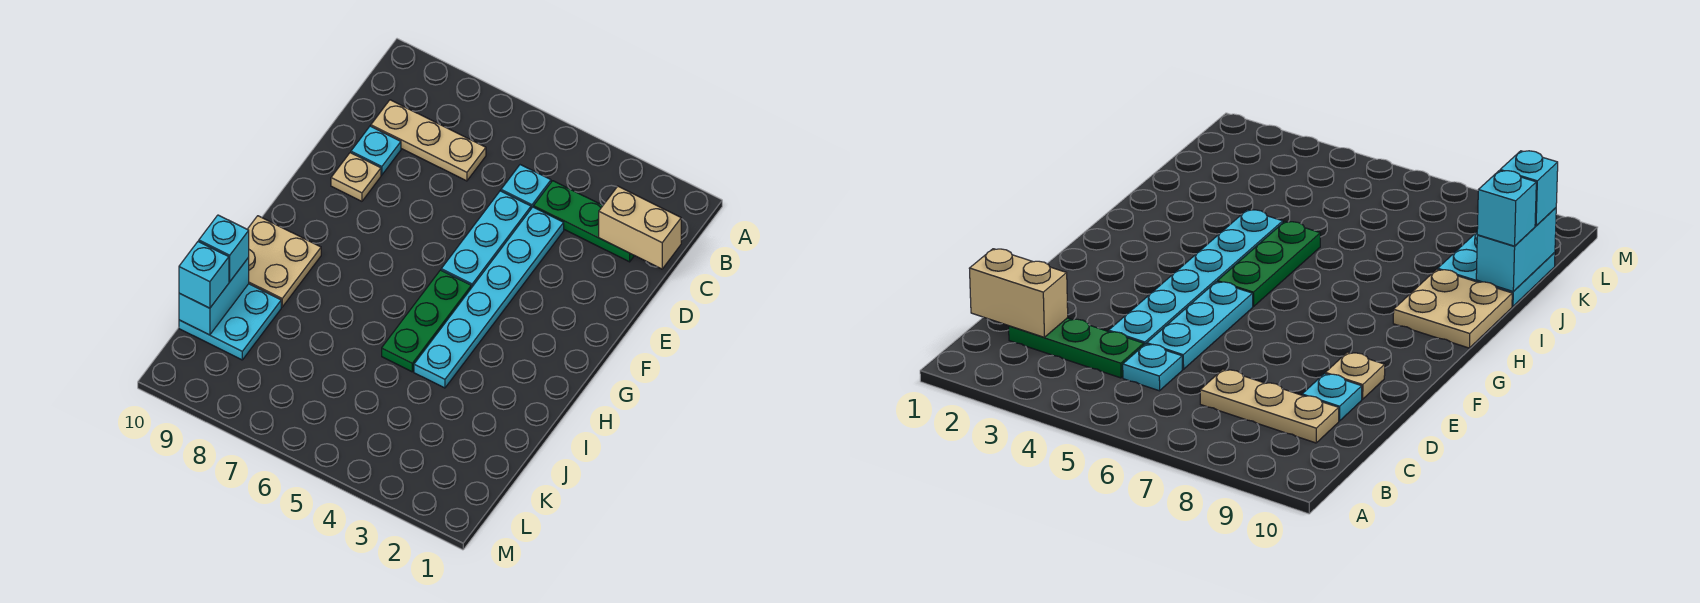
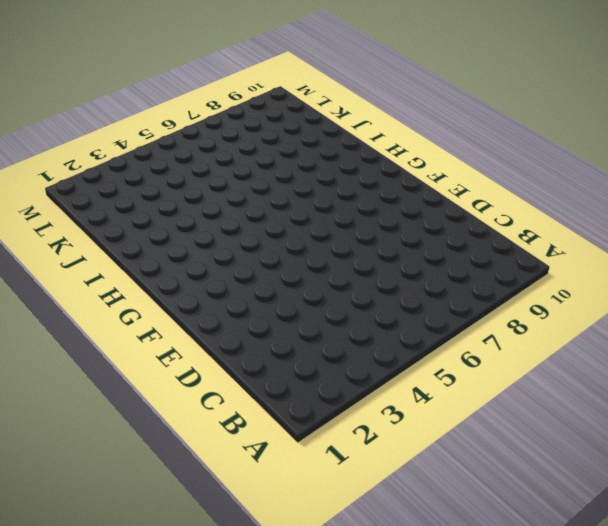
none -> green plate C2:C4 level 1
none -> cyan plate C5 level 1
none -> tan plate C7:C9 level 1

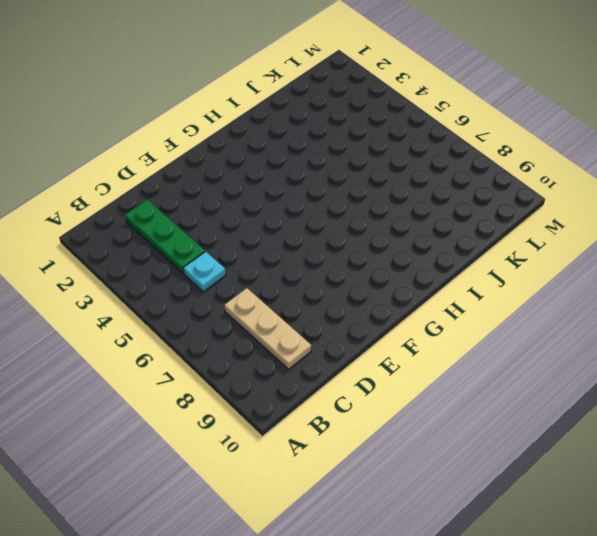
none -> cyan plate D4:I4 level 1
none -> cyan plate D5:F5 level 1
none -> cyan plate D9 level 1

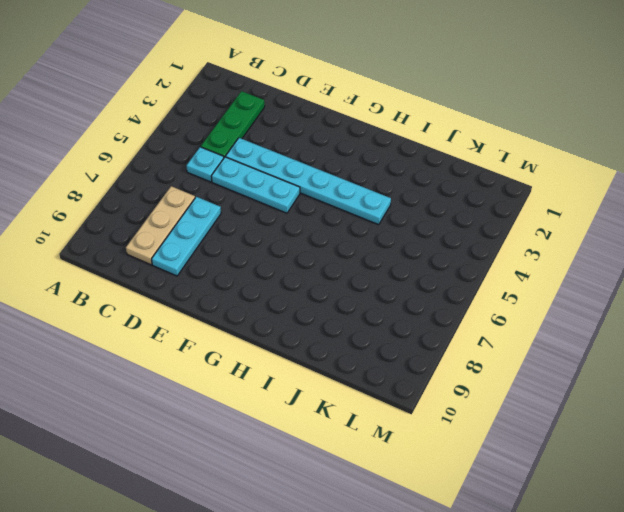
cyan plate D7:D9 level 1 -> cyan plate D9 level 1
none -> tan plate E9 level 1
none -> green plate G5:I5 level 1
none -> tan plate H9:I10 level 1

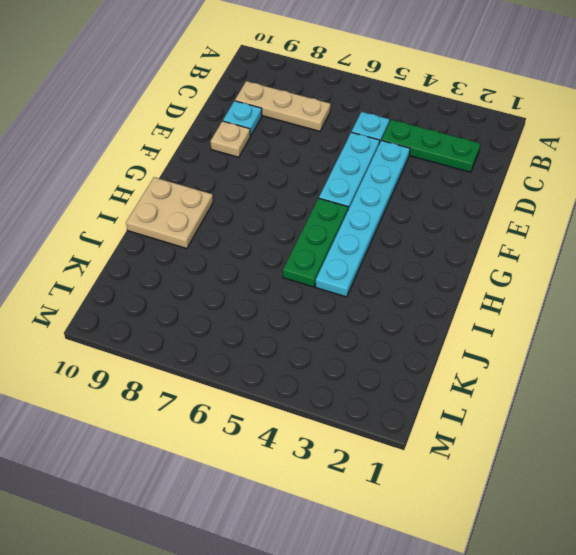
none -> cyan plate J9:K10 level 1
none -> tan brick C1:C2 level 2
none -> cyan brick J10:K10 level 2

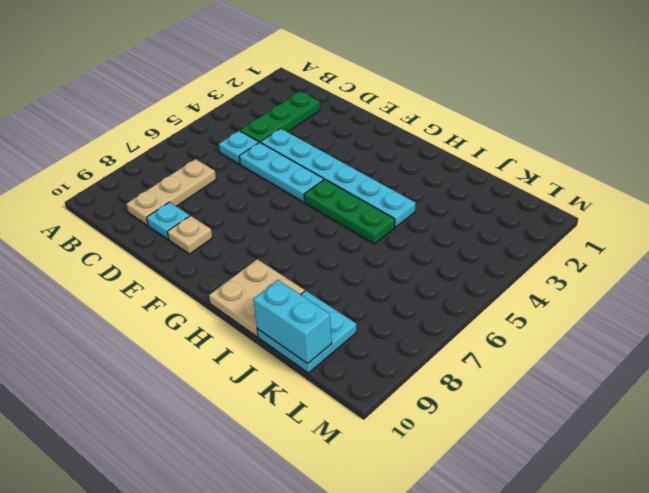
none -> tan brick C1:C2 level 2
none -> cyan brick J10 level 3
none -> cyan brick K10 level 3

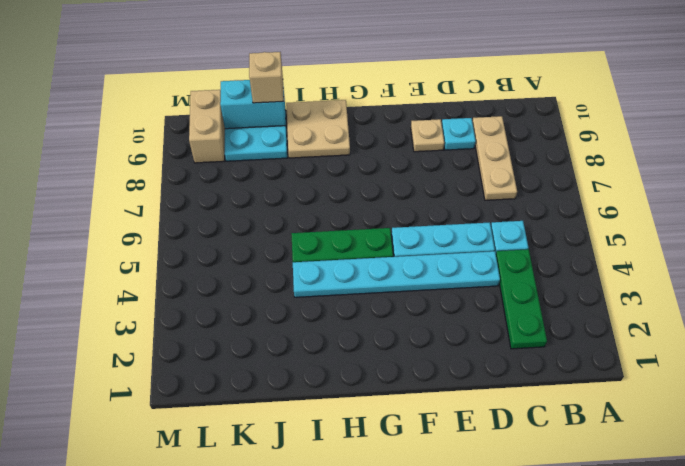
tan brick J10 level 3 -> cyan brick J10 level 3
tan brick L9:L10 level 1 -> tan brick C1:C2 level 2
none -> cyan brick K10 level 3

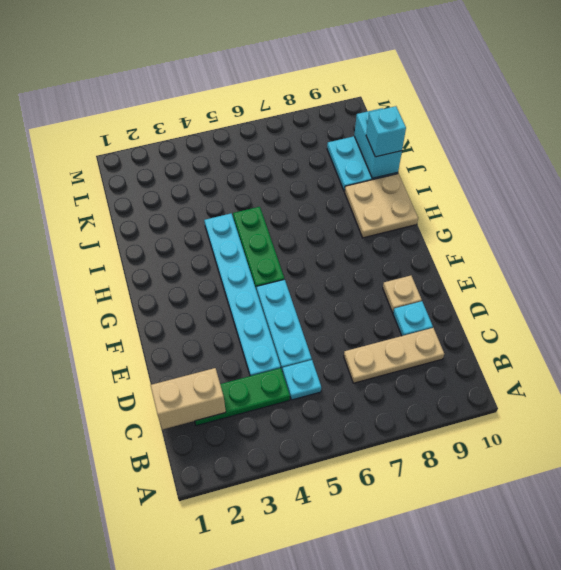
none -> cyan brick K10 level 3

